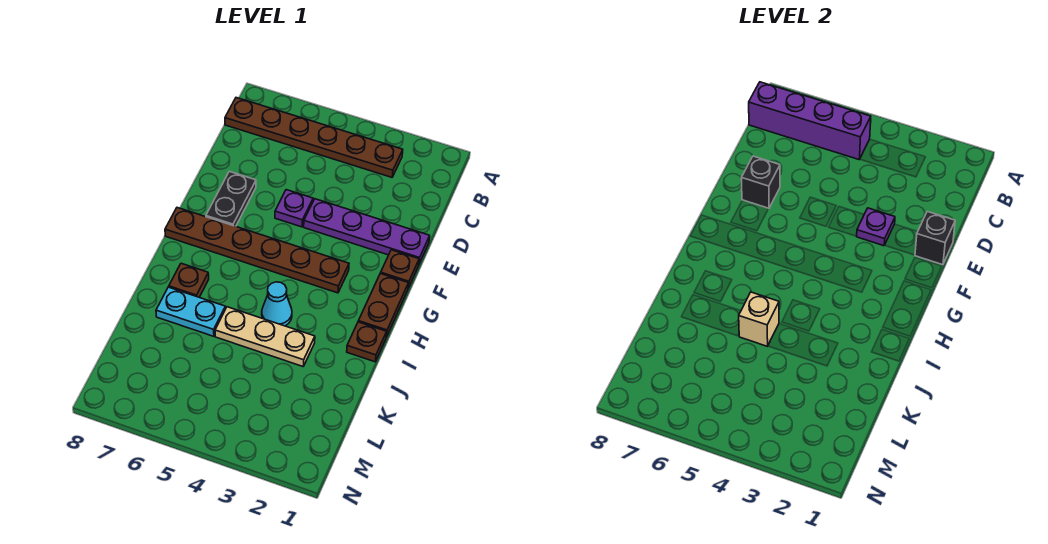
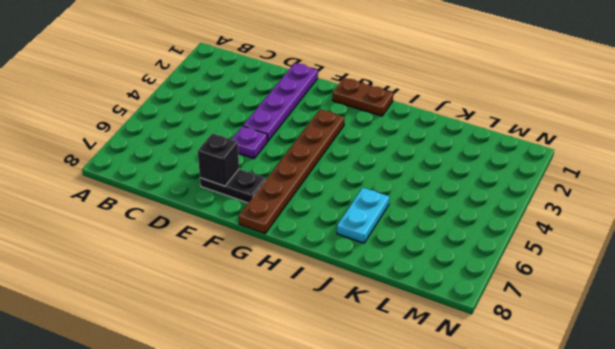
none -> brown plate B3:B8 level 1
none -> brown plate F1 level 1
none -> brown plate I1 level 1

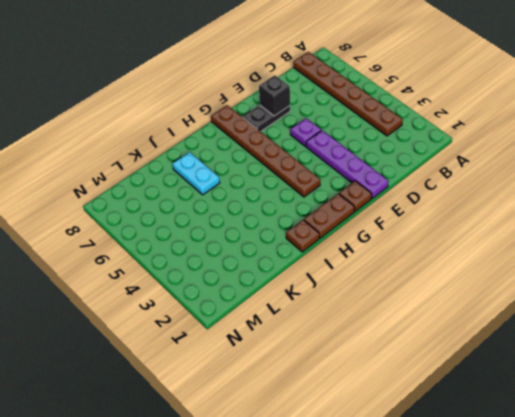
none -> cyan cone I4 level 1
none -> brown plate I7 level 1
none -> tan plate J3:J5 level 1

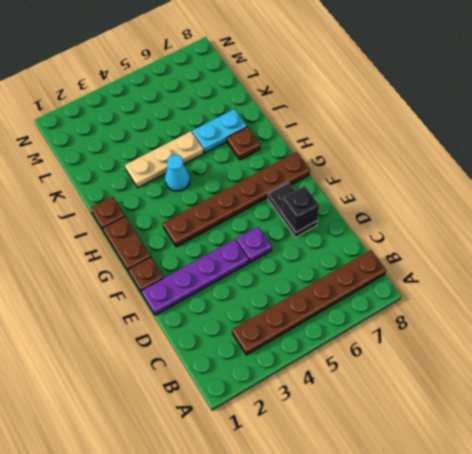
none -> purple brick B5:B8 level 2
none -> black brick E1 level 2
none -> purple plate E3 level 2

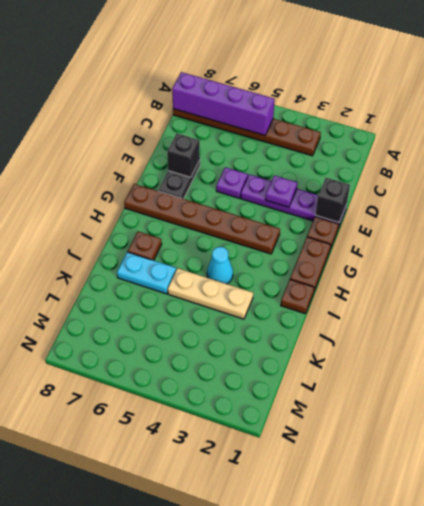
none -> tan brick J5 level 2

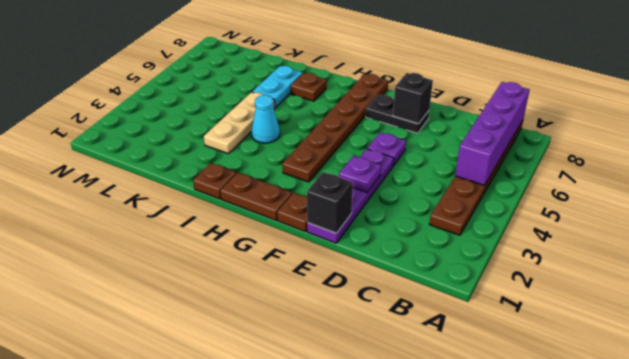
none -> tan brick J5 level 2

